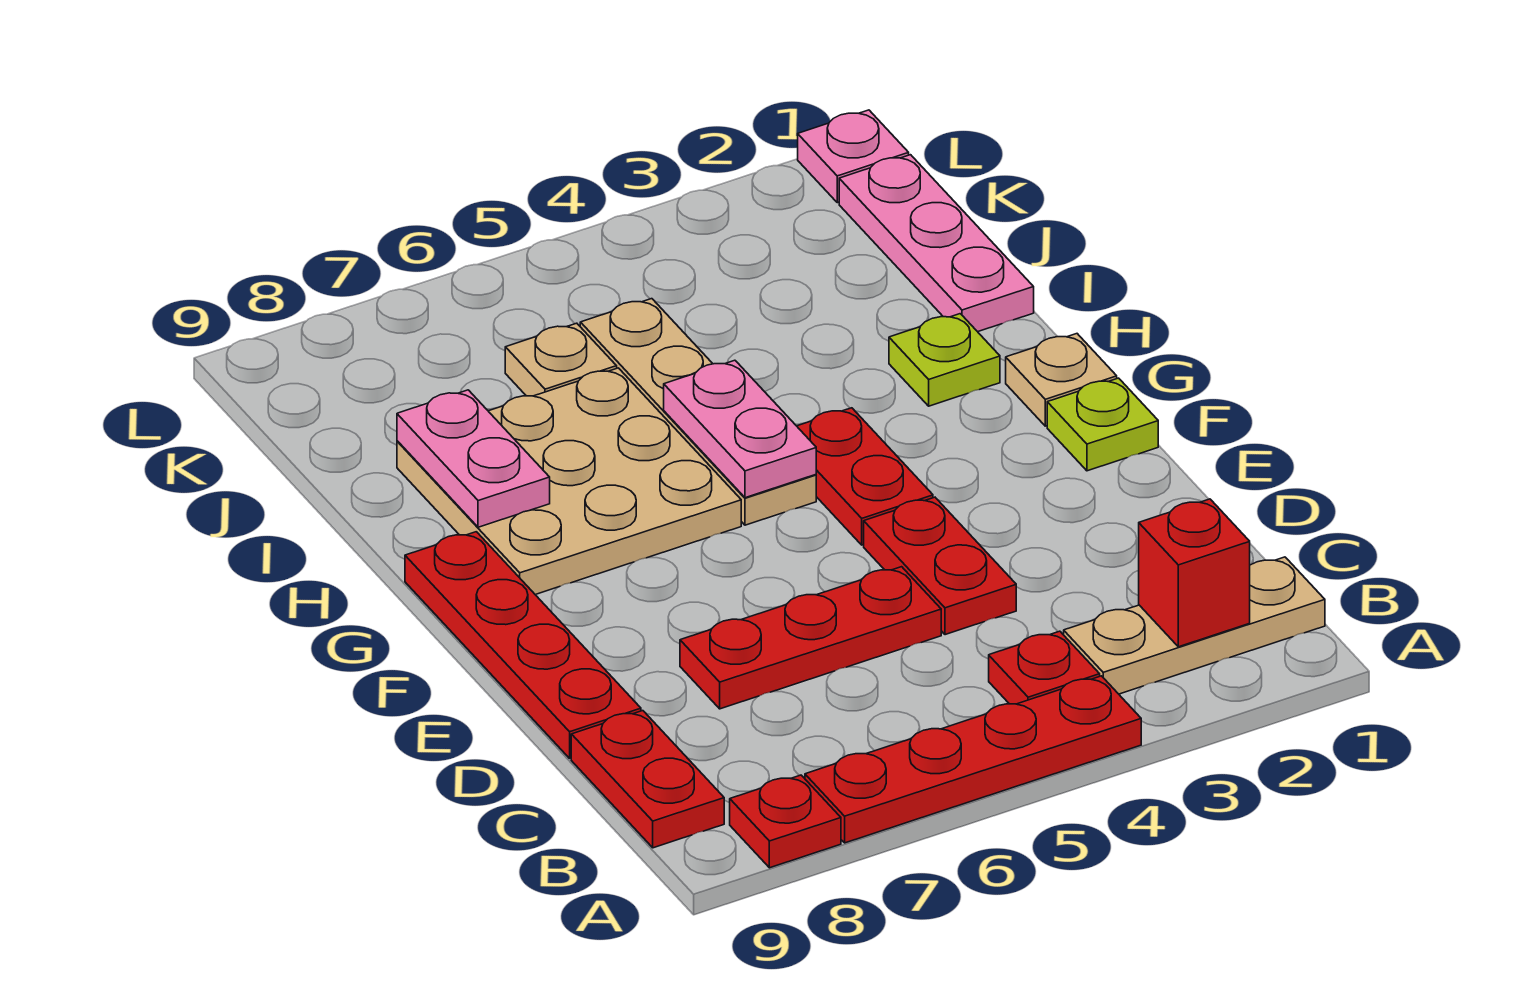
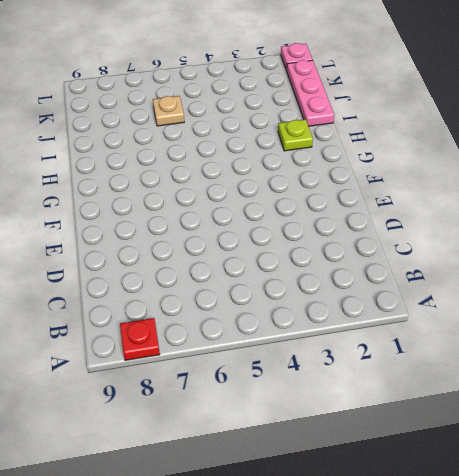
none -> red plate A4:A7 level 1
none -> tan plate B1:B3 level 1
none -> red plate B4 level 1

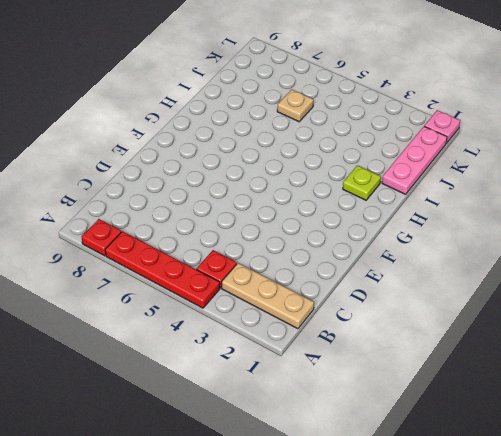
none -> red plate B9:C9 level 1
none -> red plate D4:E4 level 1
none -> red plate D5:D7 level 1

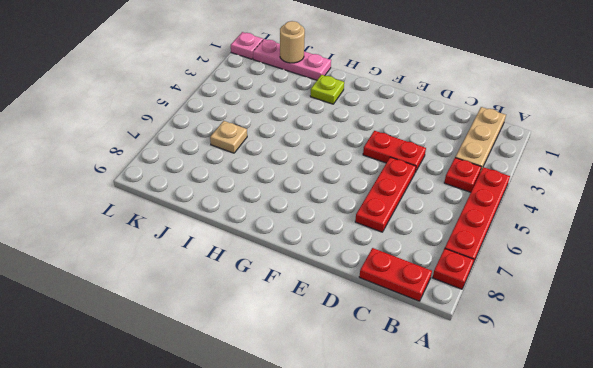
tan round brick J1 level 2 -> none
none -> red plate D9:G9 level 1
none -> lime plate F1 level 1
none -> red plate F4:G4 level 1

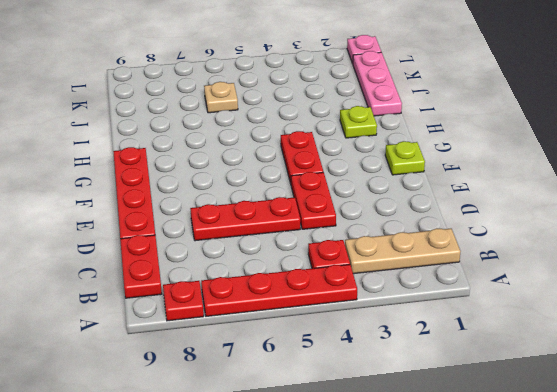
none -> tan plate G1 level 1
none -> tan plate G5:J5 level 1
none -> tan plate G6:I8 level 1

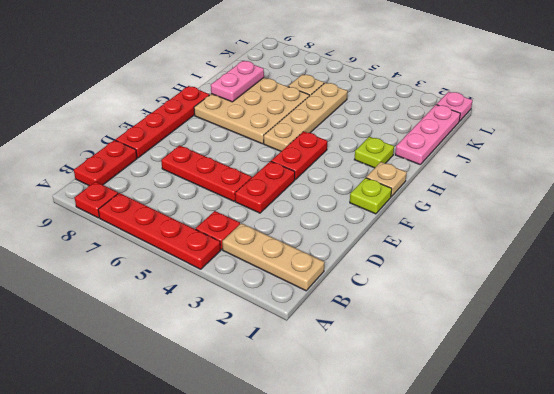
none -> red brick B2 level 2
none -> pink plate G5:H5 level 2

